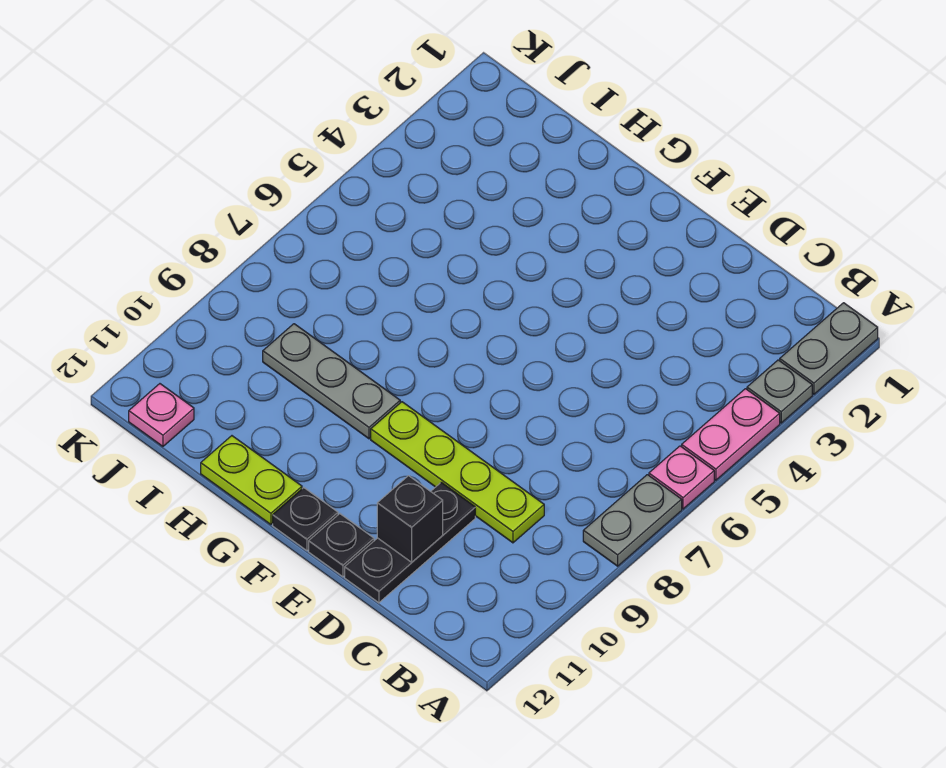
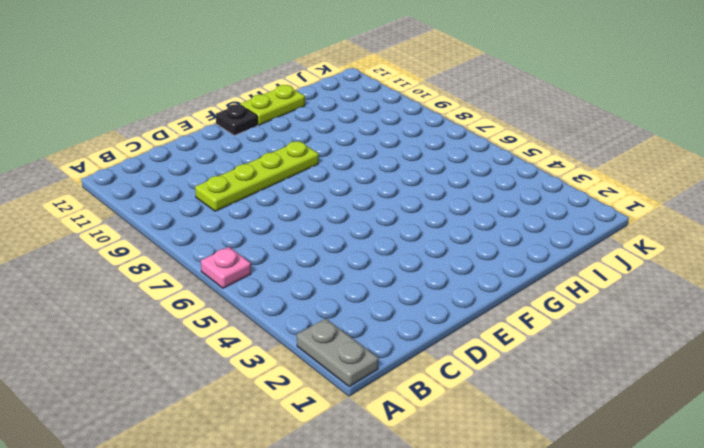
none -> grey plate A3 level 1
none -> pink plate A4:A5 level 1
none -> grey plate A7:A8 level 1

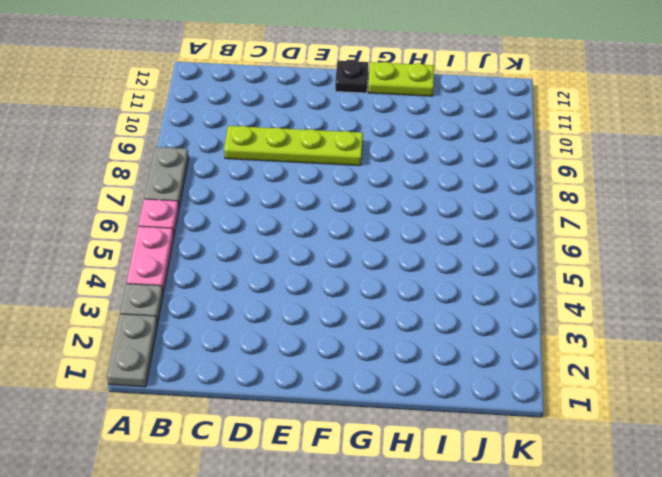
none -> black plate D10:D12 level 1
none -> black plate E12 level 1
none -> grey plate G9:I9 level 1

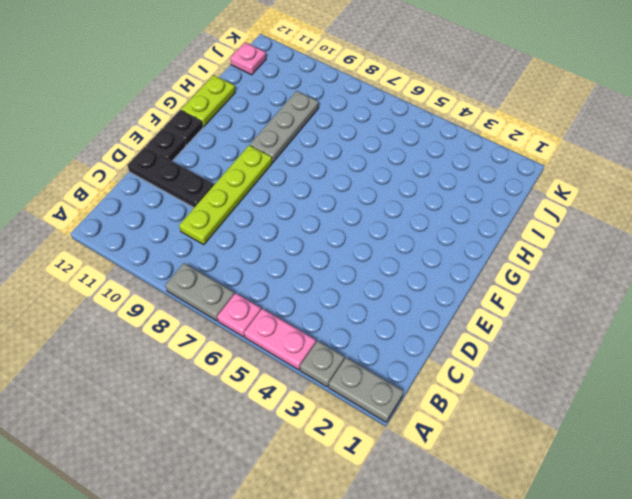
none -> black brick D11 level 2

